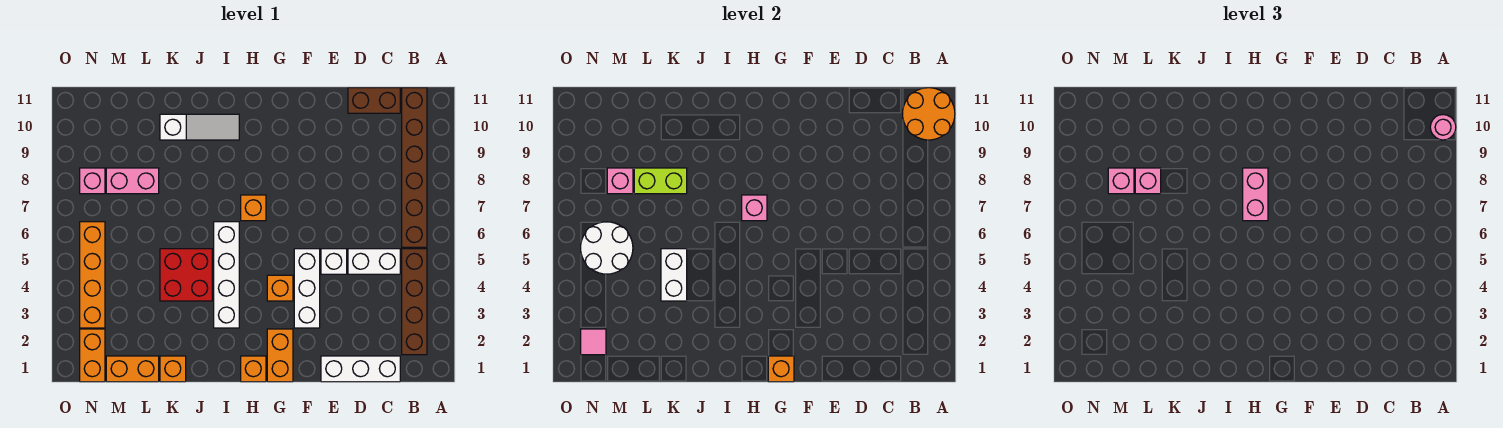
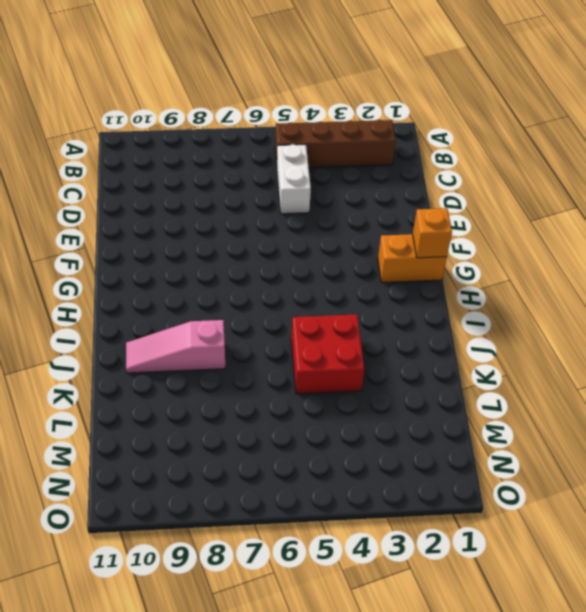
pink slope J8:J10 level 1 top 8 -> white slope I10:K10 level 1 top K
none -> brown brick B6:B11 level 1
none -> white brick C1:E1 level 1
none -> brown brick C11:D11 level 1
none -> white brick E5 level 1

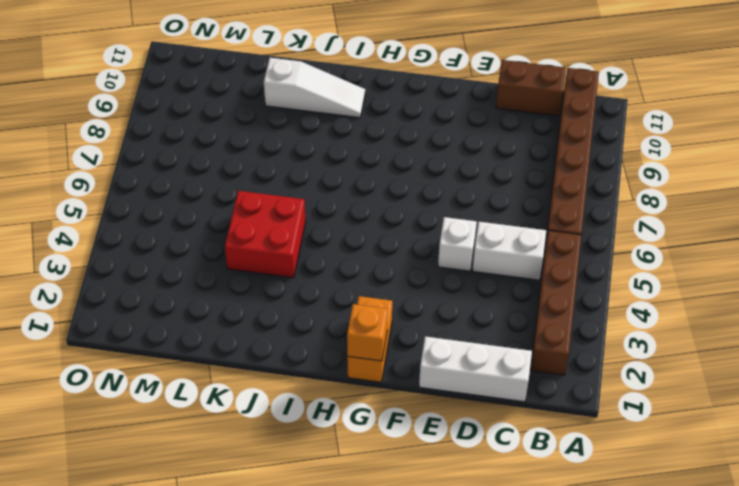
none -> white brick F3:F5 level 1
none -> orange brick G4 level 1
none -> orange brick H1 level 1
none -> orange brick H7 level 1

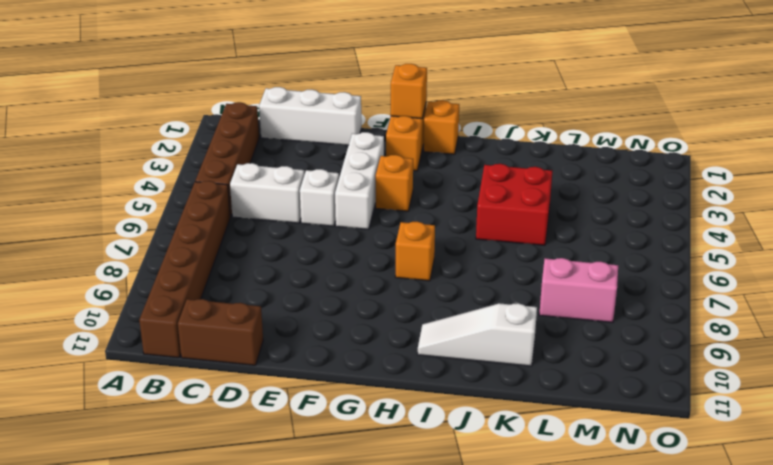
none -> white brick I3:I6 level 1
none -> orange brick K1 level 1
none -> orange brick L1:M1 level 1
none -> orange brick N1:N2 level 1

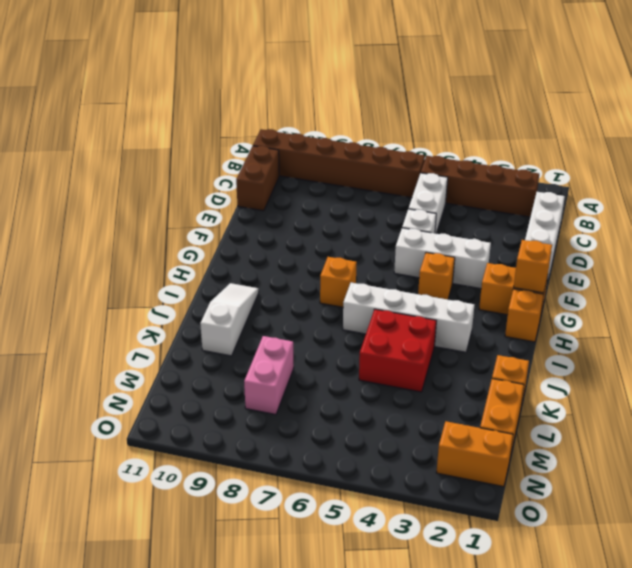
none -> orange brick N3:N6 level 1
none -> pink brick N8 level 1
none -> orange round brick A10:B11 level 2
none -> pink brick H7 level 2

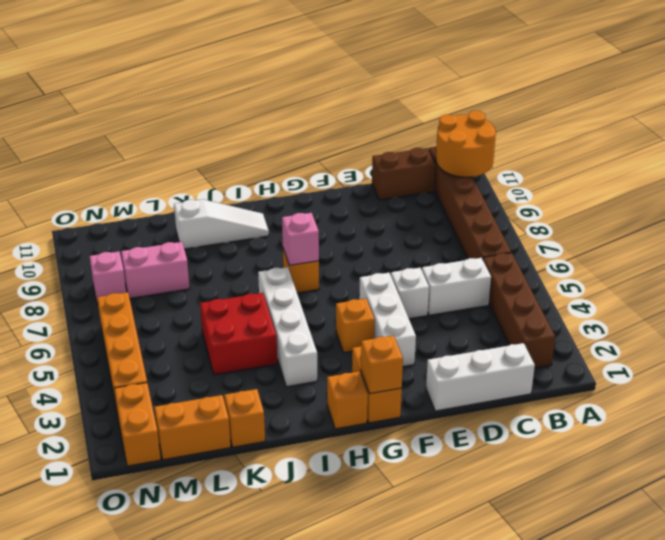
none -> white brick K4:K5 level 2
none -> lime brick K8:L8 level 2
none -> white round brick M5:N6 level 2
none -> pink brick M8 level 2

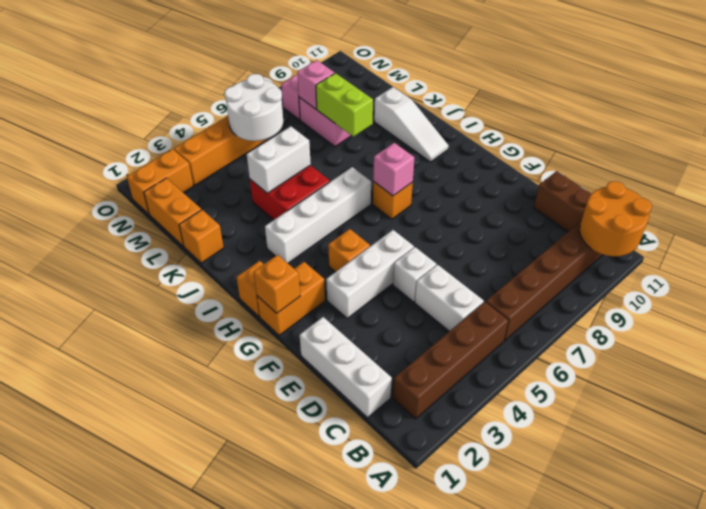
none -> pink tile N2 level 2
none -> pink round brick A10 level 3
none -> pink brick H7:H8 level 3
none -> pink brick L8 level 3

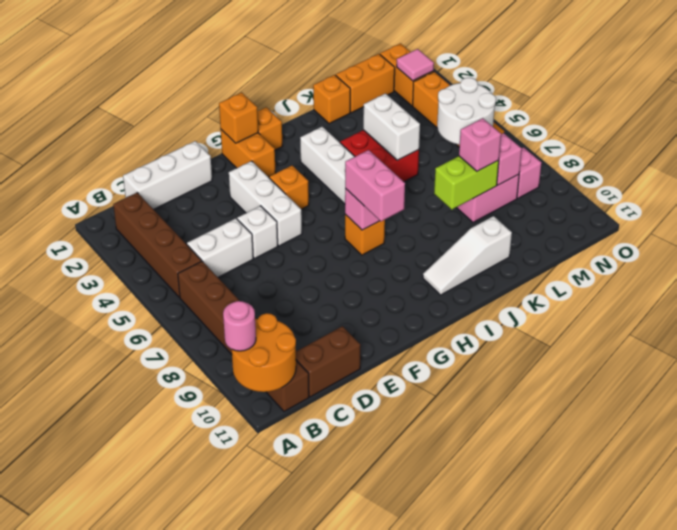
none -> pink brick M8 level 3

